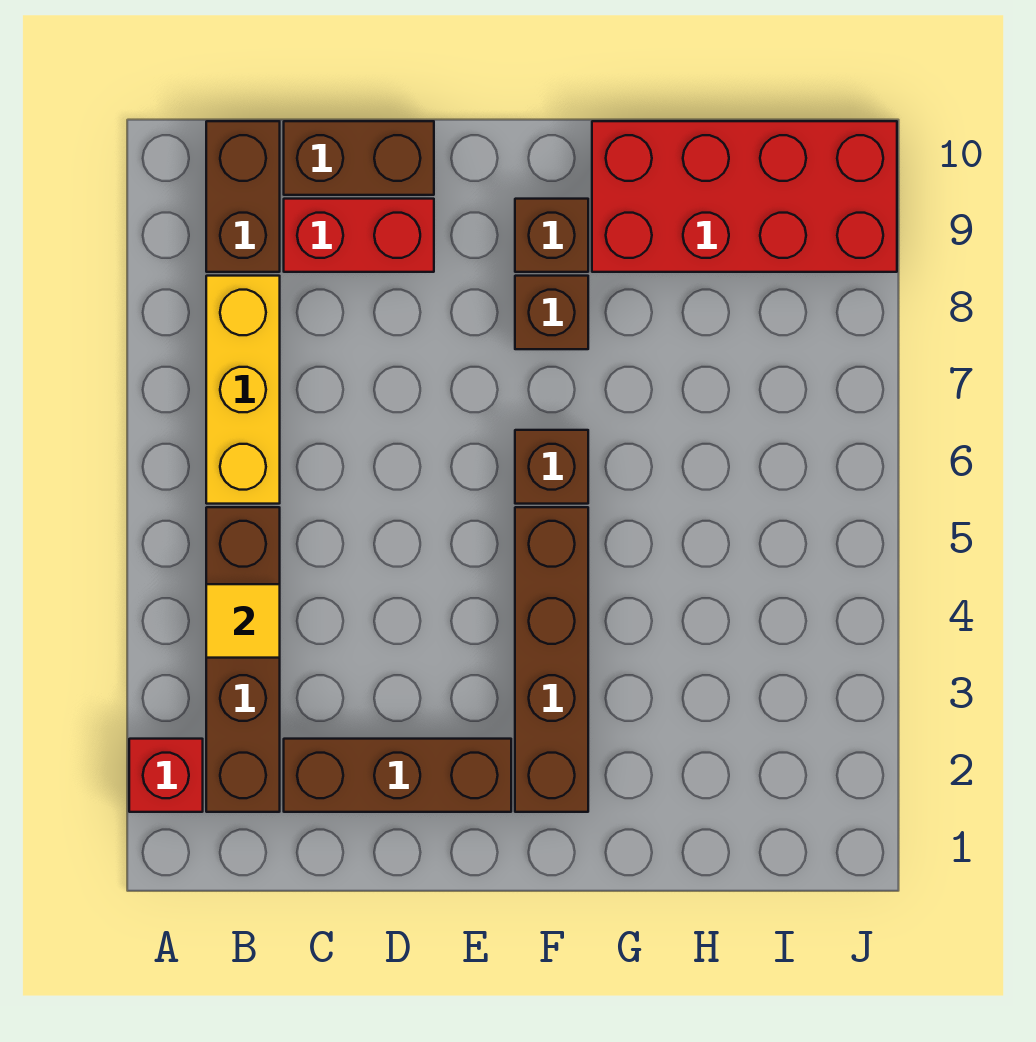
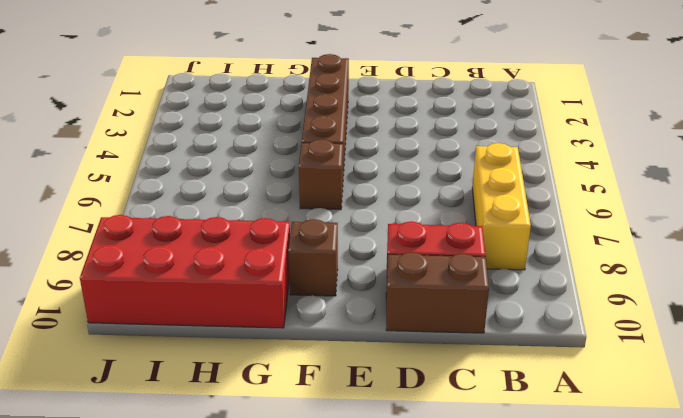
none -> red brick A2 level 1
none -> brown brick B2:B5 level 1
none -> brown brick B9:B10 level 1

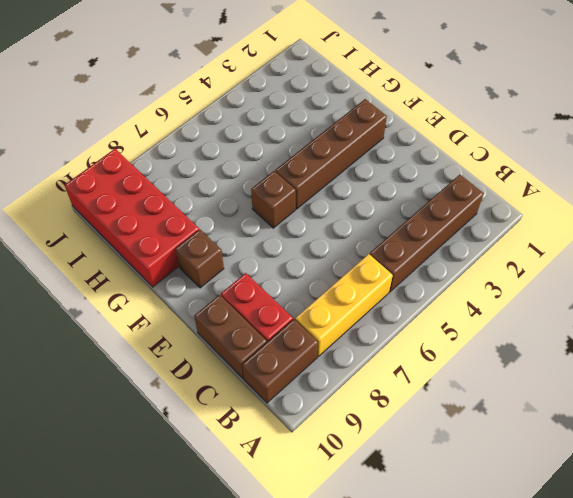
none -> red brick A2 level 1
none -> brown brick C2:E2 level 1
none -> brown brick F8 level 1

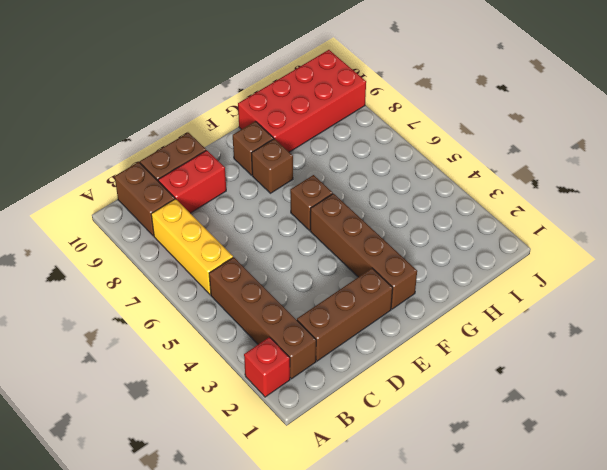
none -> yellow tile B4 level 2

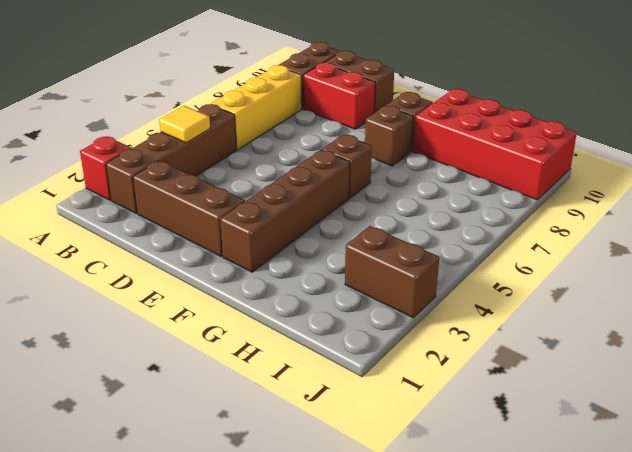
brown brick I3:J3 level 1 -> none

